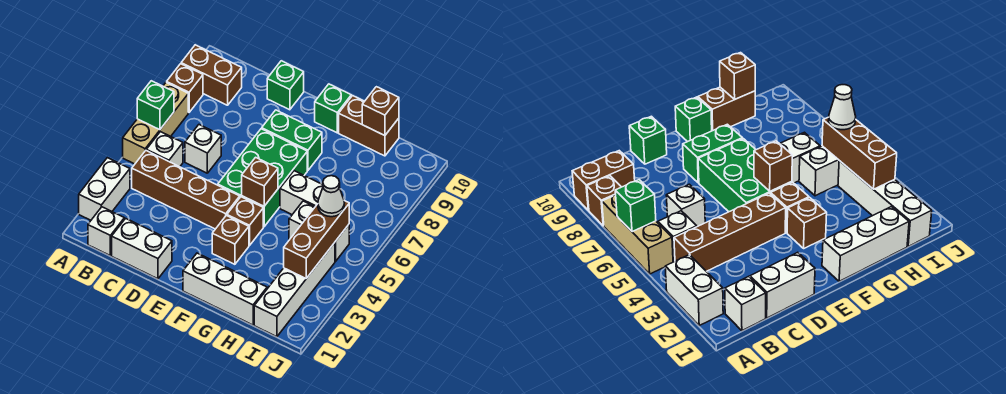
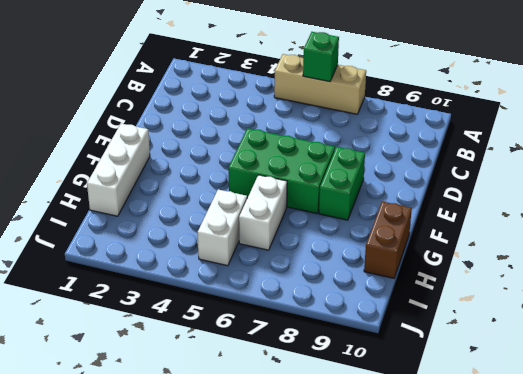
none -> white brick A2:A3 level 1
none -> brown brick A8 level 1
none -> brown brick A9:B9 level 1

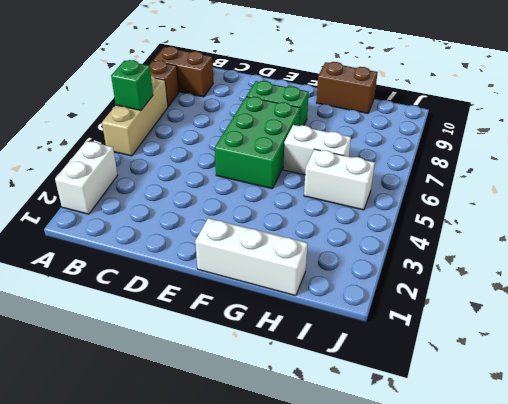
none -> white brick B1 level 1
none -> brown brick B4:E4 level 1
none -> white brick B5 level 1

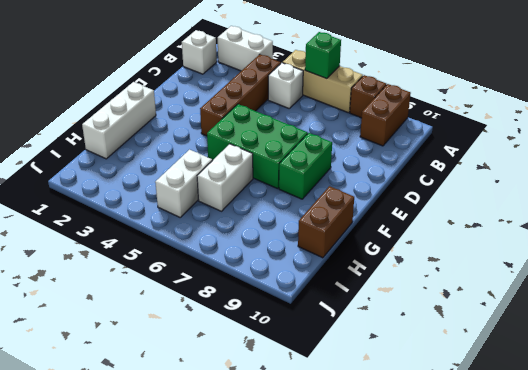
none -> white brick C1:D1 level 1
none -> white brick C6 level 1
none -> green brick D10 level 1

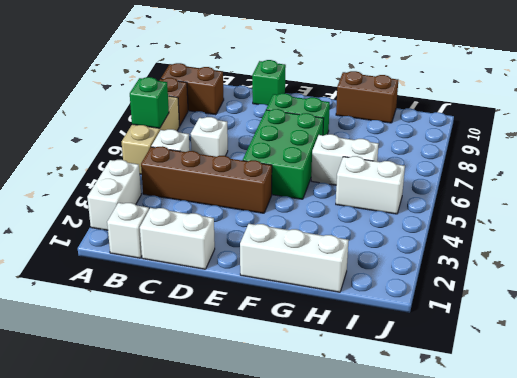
none -> brown brick F3 level 1
none -> brown brick F4 level 1
none -> green brick F10 level 1

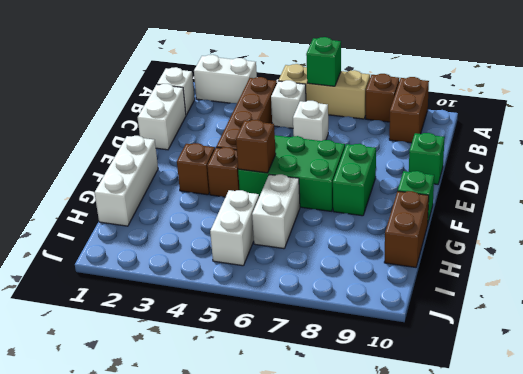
none -> white brick I1:I4 level 1
none -> brown brick H10 level 2
none -> brown brick I3:I5 level 2

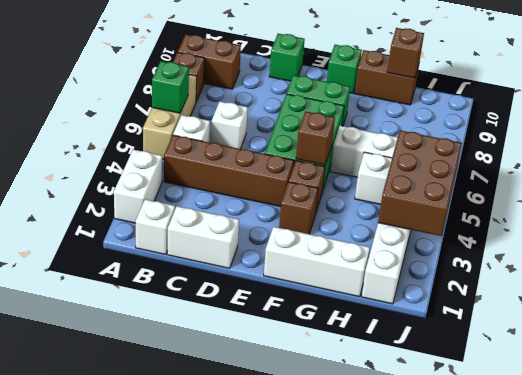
brown brick I3:J5 level 2 -> brown brick I3:I5 level 2
none -> white cone I5 level 3

